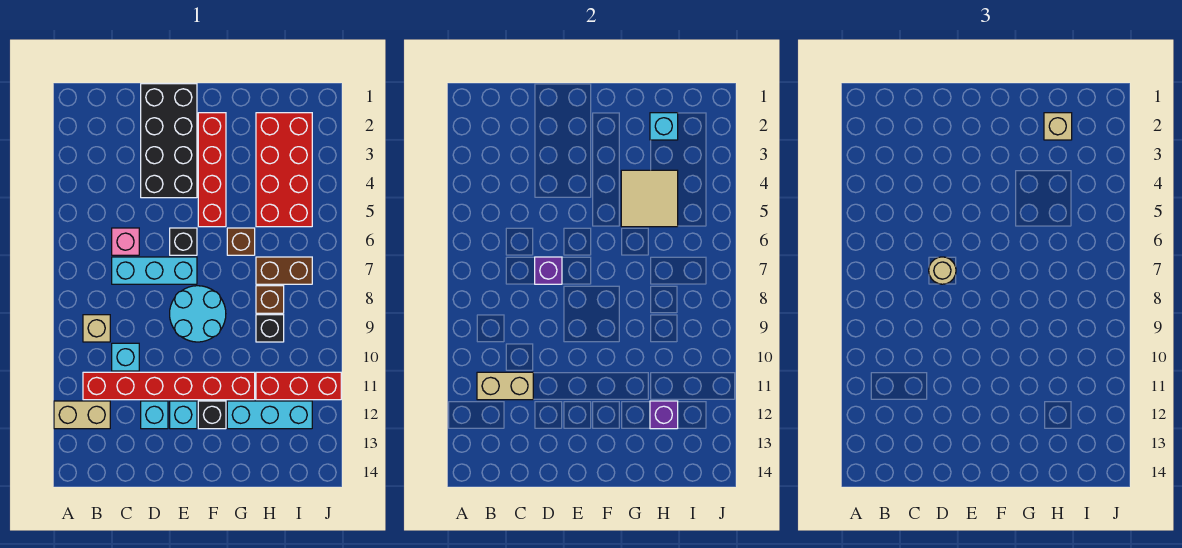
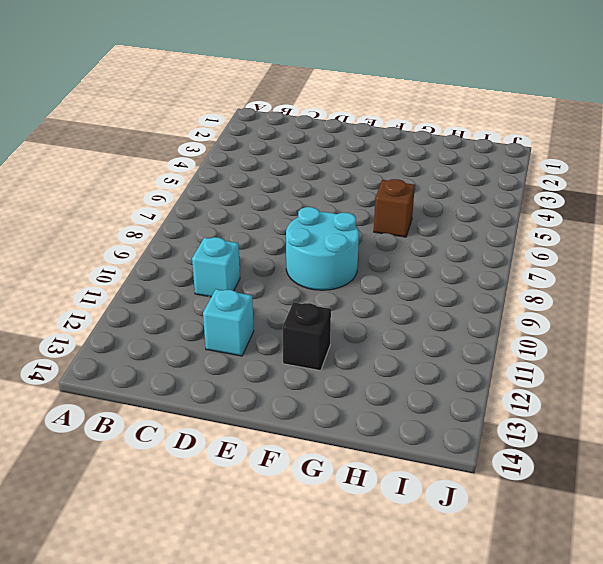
none -> tan brick A12:B12 level 1
none -> tan brick B9 level 1
none -> red brick B11:G11 level 1

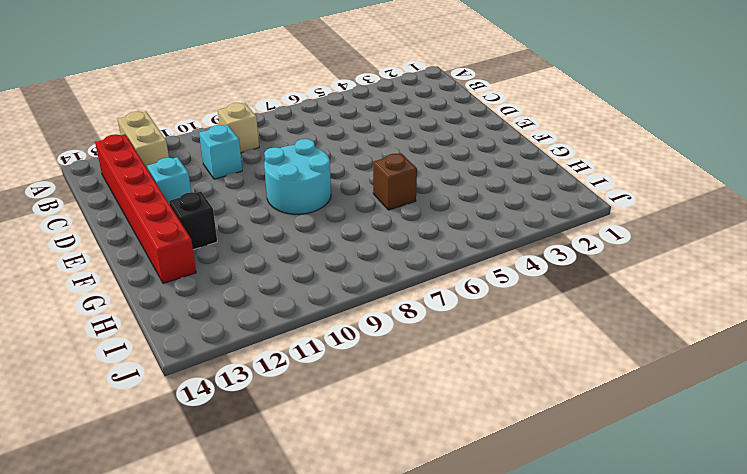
red brick B13:G13 level 1 -> red brick B11:G11 level 1
none -> pink brick C6 level 1
none -> cyan brick C7:E7 level 1
none -> black brick D1:E4 level 1

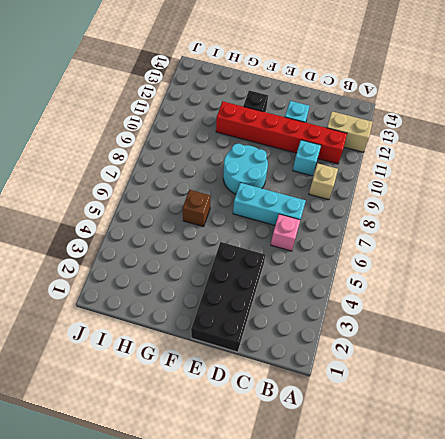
none -> black brick E6 level 1
none -> cyan brick E12 level 1
none -> red brick F2:F5 level 1

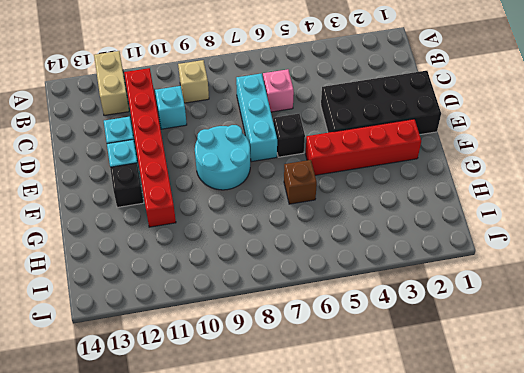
none -> cyan brick G12:I12 level 1
none -> red brick H2:I5 level 1
none -> brown brick H7:I7 level 1

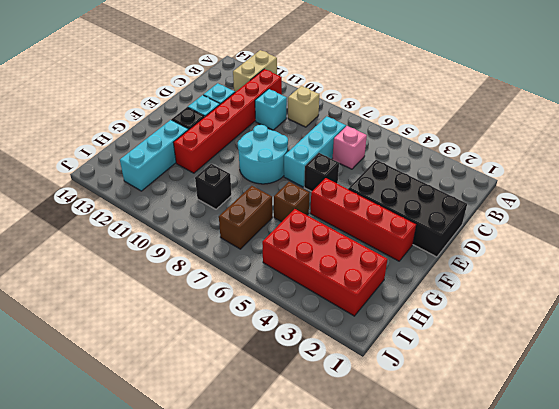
none -> brown brick H8 level 1
none -> red brick H11:J11 level 1
none -> tan brick B11:C11 level 2

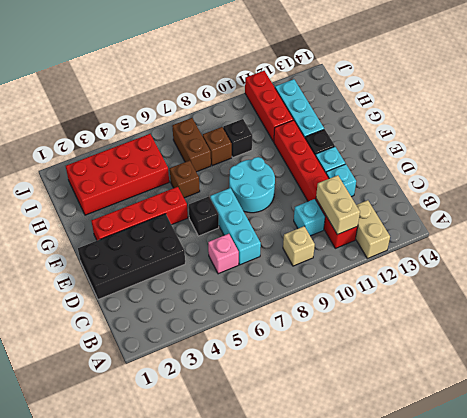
none -> purple brick D7 level 2
none -> tan tile G4:H5 level 2
none -> cyan brick H2 level 2

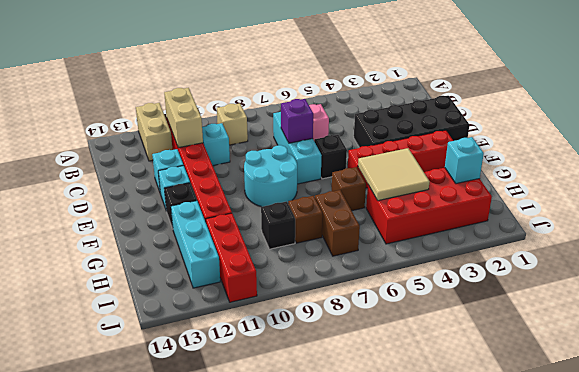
none -> purple brick H12 level 2
none -> tan round brick D7 level 3
none -> tan brick H2 level 3

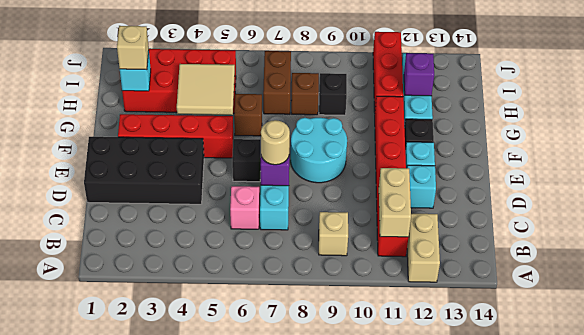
none -> cyan brick C10 level 1

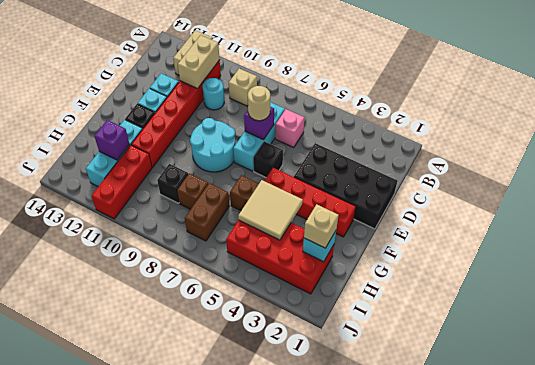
cyan round brick C10 level 1 -> cyan brick C10 level 1

